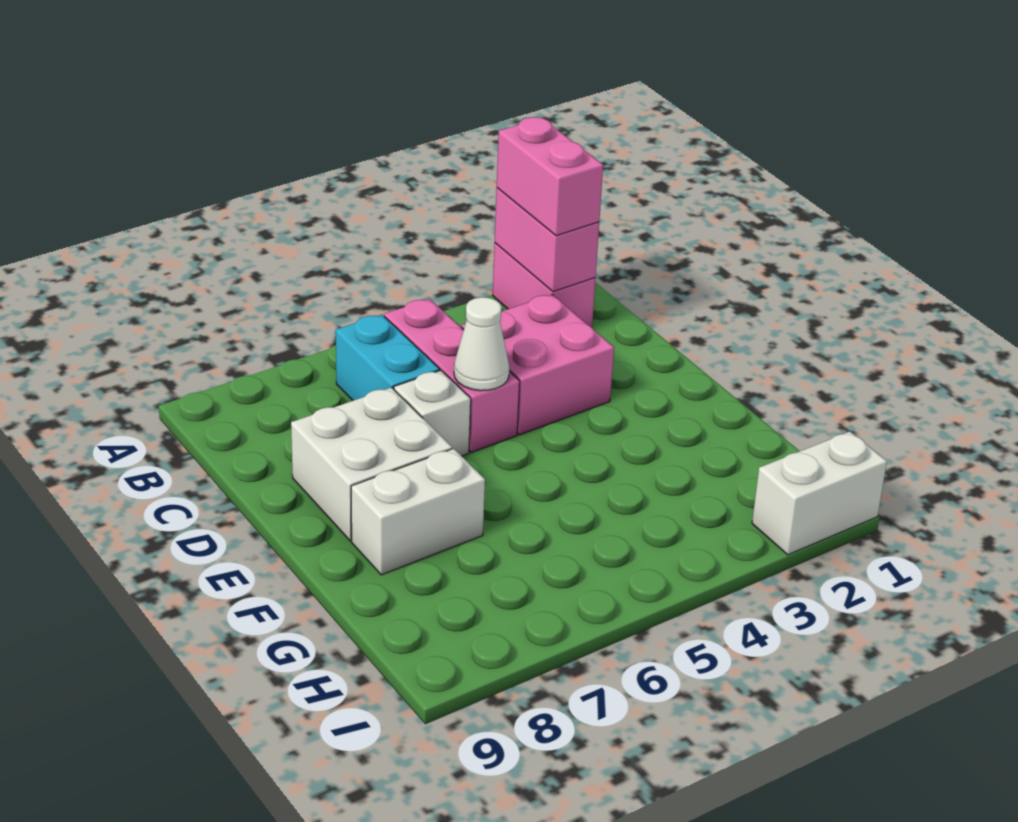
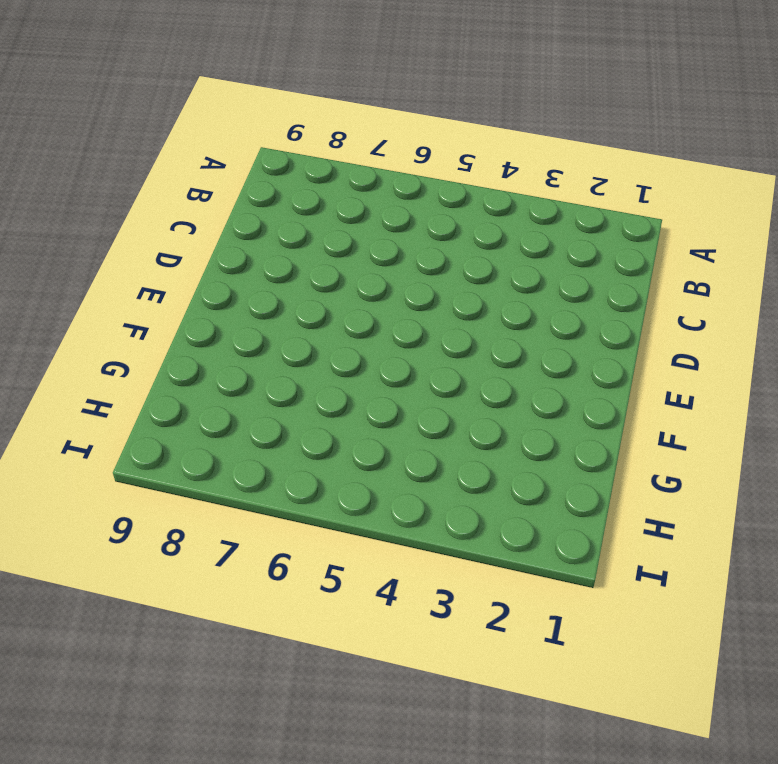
none -> pink brick A2:B2 level 1
none -> pink brick B5:D5 level 1

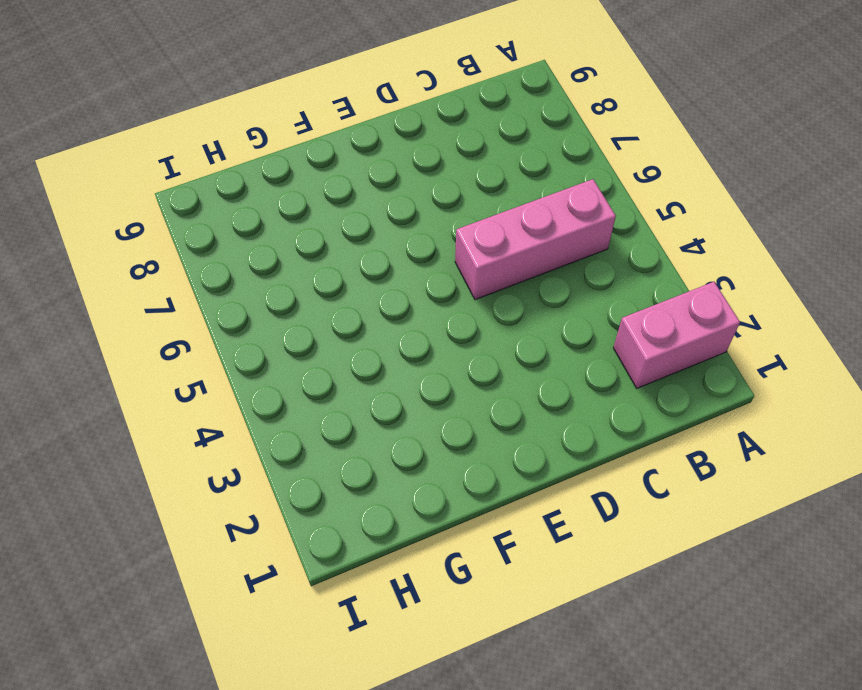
none -> cyan brick B6:C6 level 1
none -> pink brick C3:D4 level 1

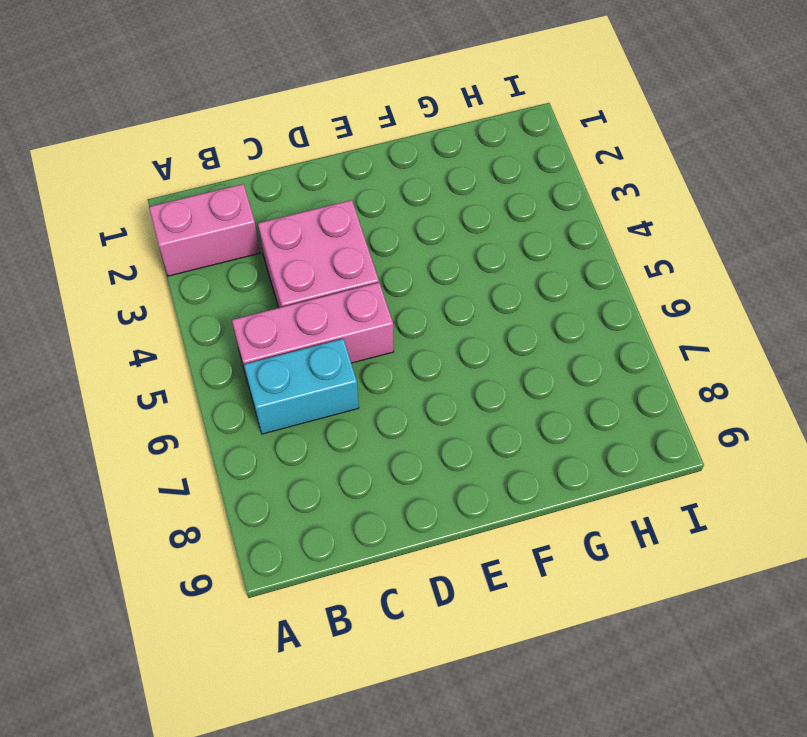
none -> white brick D6 level 1
none -> white brick D7:E8 level 1

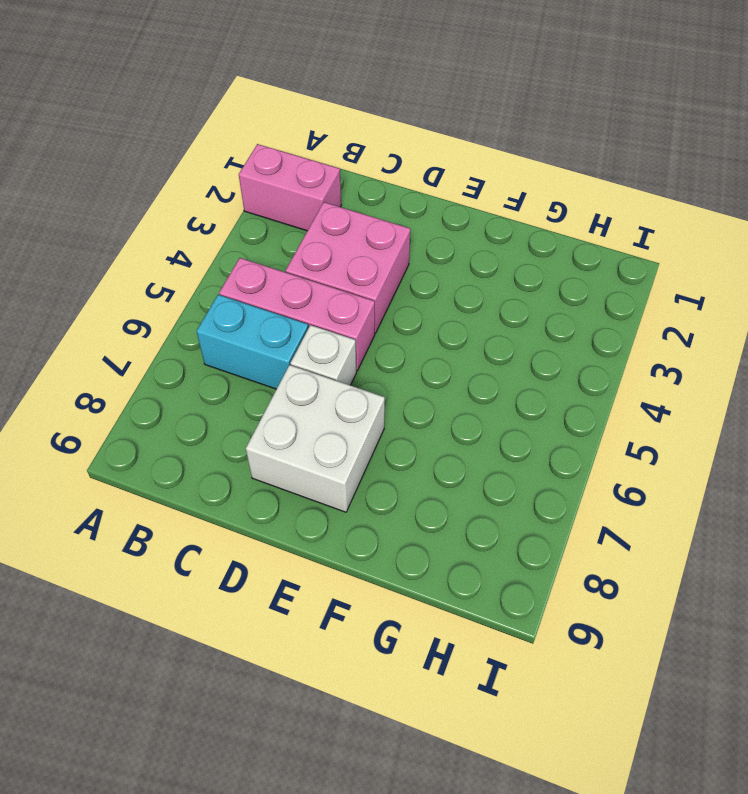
none -> white brick F7:F8 level 1
none -> white brick I1:I2 level 1

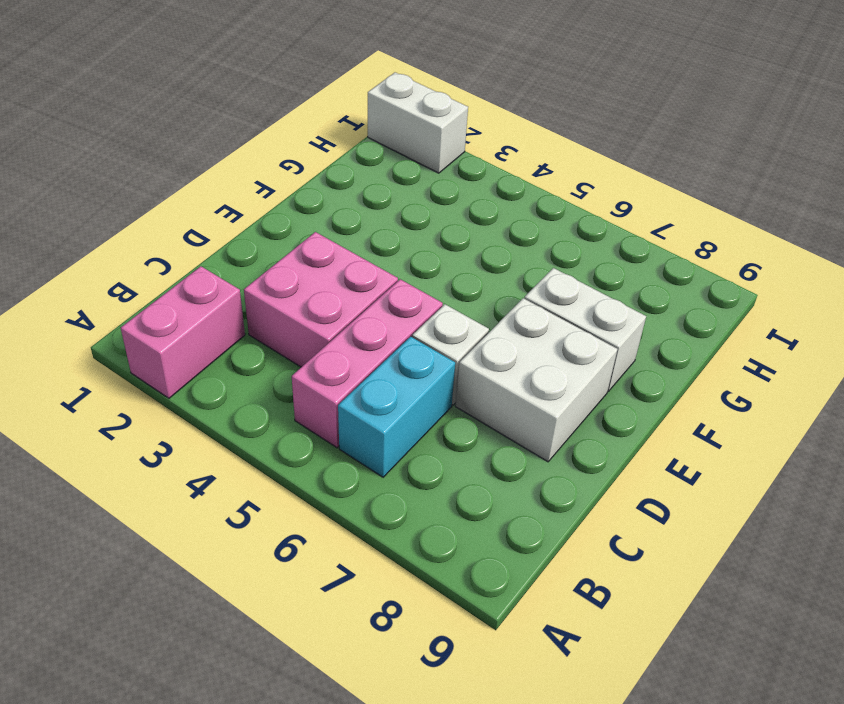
none -> pink brick A2:B2 level 2
none -> white cone D5 level 2

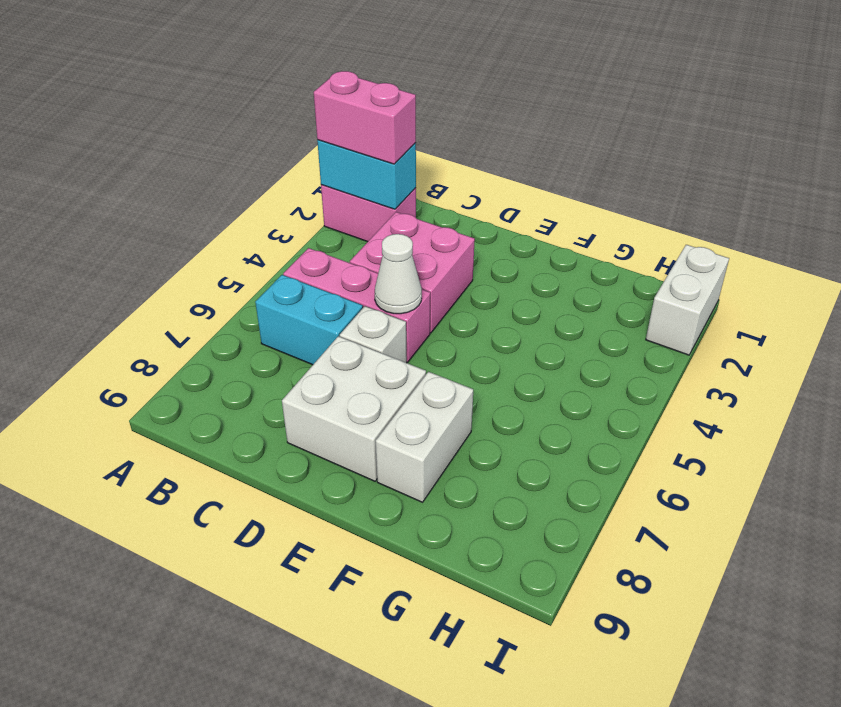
cyan brick A2:B2 level 2 -> pink brick A2:B2 level 2

